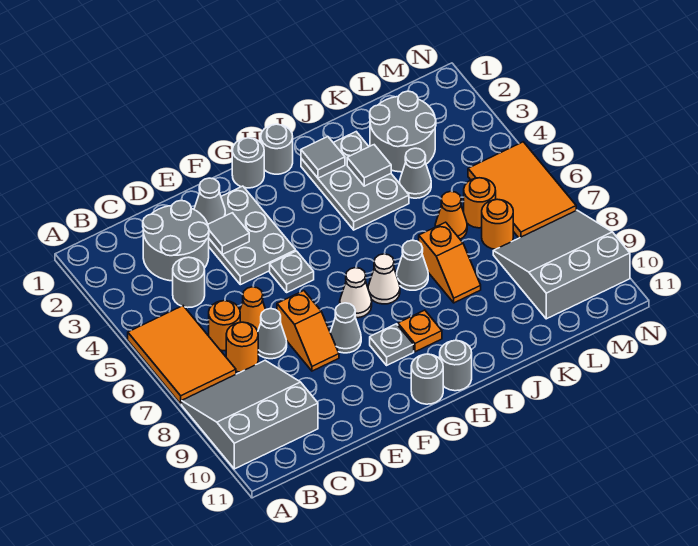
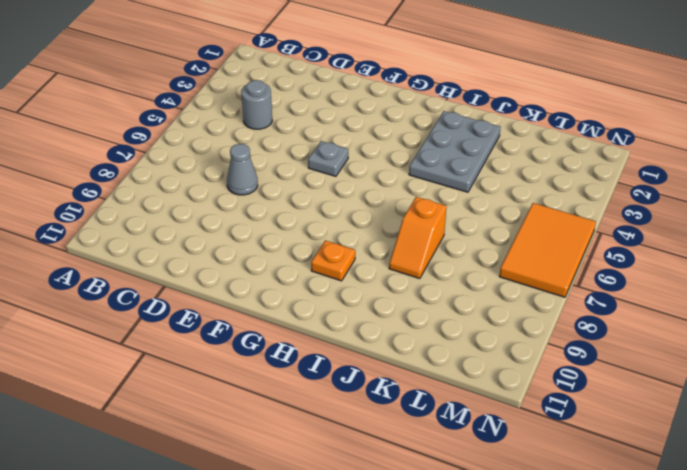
none -> orange tile A5:B7 level 1
none -> grey slope A8:C10 level 1 top 10
none -> grey round brick C2:D3 level 1
none -> orange round brick C6 level 1

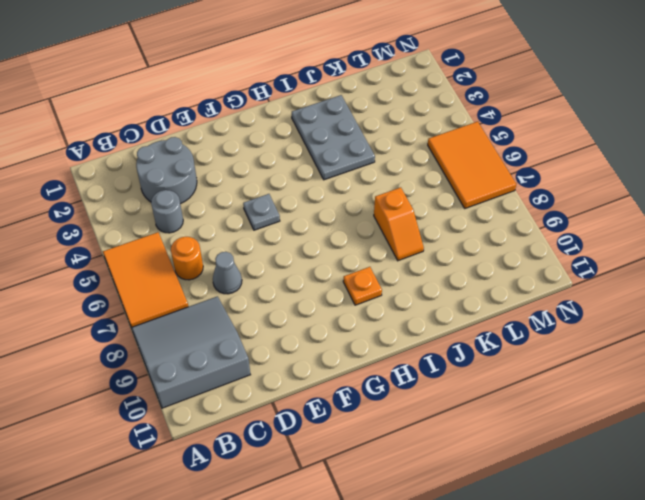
none -> orange round brick C7 level 1
none -> orange cone D6 level 1
none -> grey plate E2:F4 level 1
none -> orange slope E7:E8 level 1 top 7

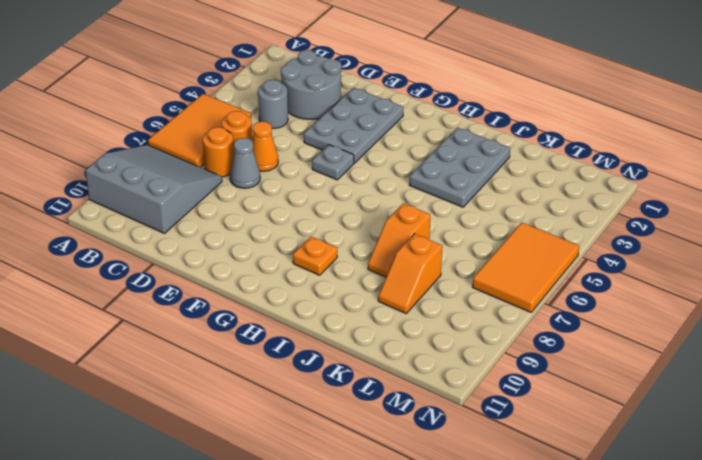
orange slope K8:K9 level 1 top 8 -> orange slope E7:E8 level 1 top 7
none -> grey cone F8 level 1
none -> grey round brick G1 level 1
none -> white cone G7 level 1
none -> grey plate G9 level 1

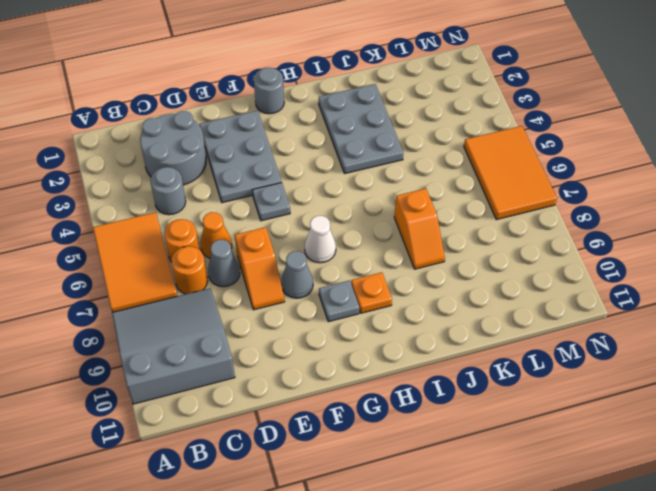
none -> grey round brick G11 level 1
none -> grey round brick H1 level 1
none -> white cone H7 level 1
none -> grey round brick H11 level 1

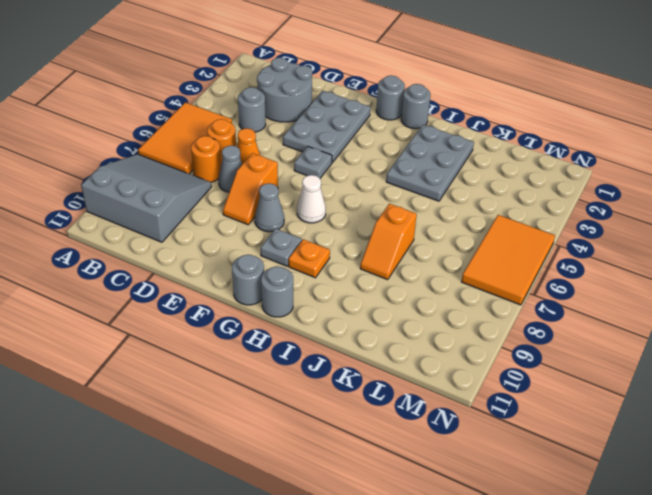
none -> white cone H7 level 1
none -> grey cone I7 level 1
none -> grey round brick K2:L3 level 1
none -> grey cone K4 level 1

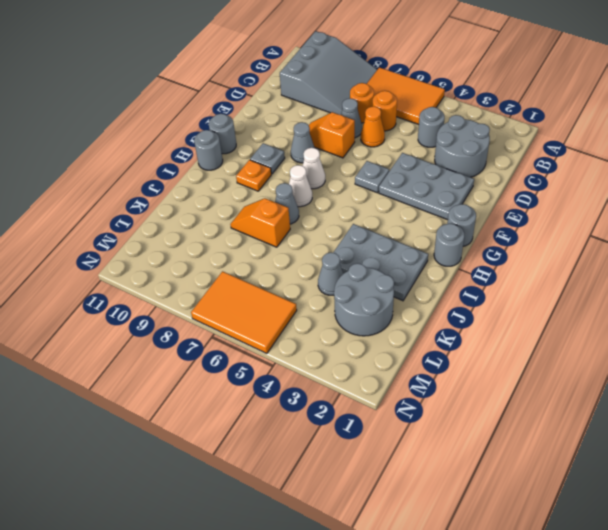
none -> orange cone K6 level 1
none -> orange round brick L6 level 1
none -> orange round brick L7 level 1
none -> grey slope L8:N10 level 1 top 10

